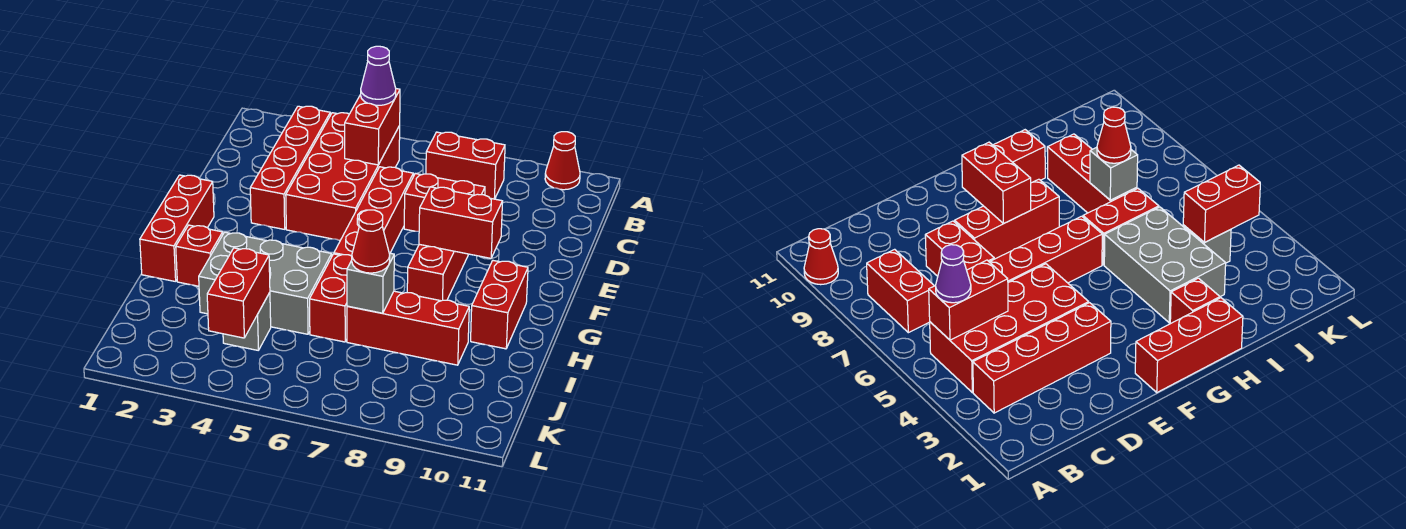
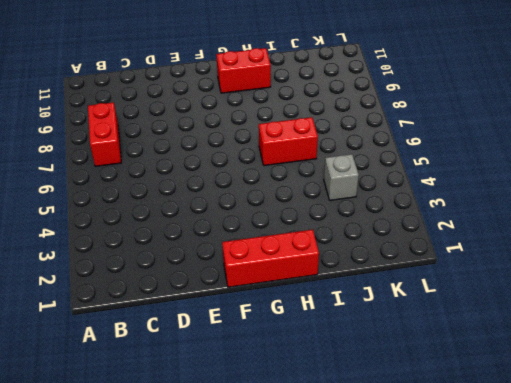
none -> red cone A10 level 1
none -> red brick B3:E3 level 1
none -> red brick B4:E5 level 1

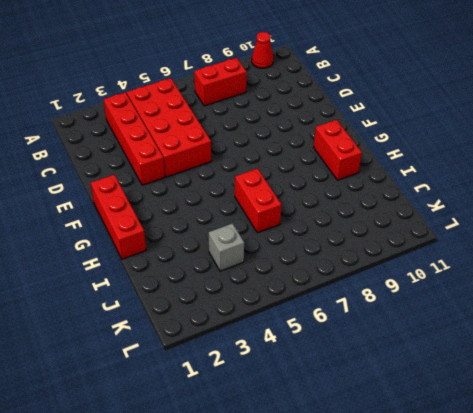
none -> red brick D6:G6 level 1
none -> red brick D7:D8 level 1
none -> red brick E8:G8 level 1

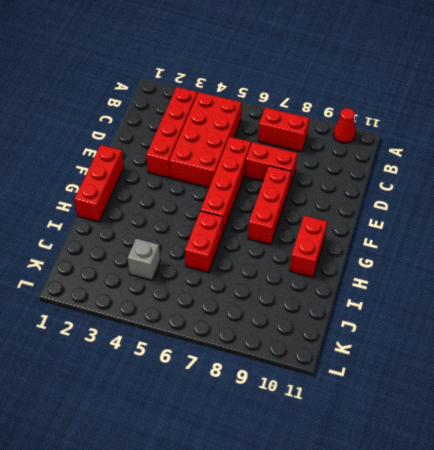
none -> red brick H2 level 1
none -> grey brick H3:I5 level 1
none -> red brick I7:I9 level 1

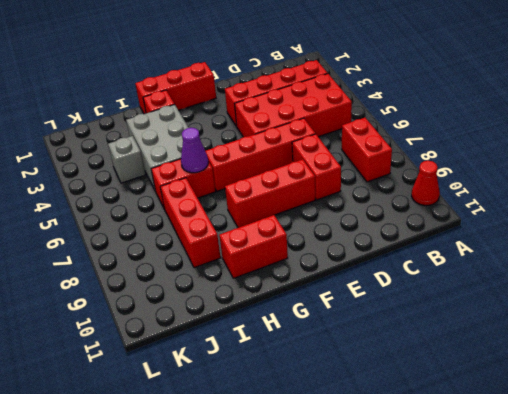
purple cone H6 level 2 -> purple cone B5 level 3
none -> red brick B5:C5 level 2
none -> red brick F8:F9 level 2
none -> grey brick I7 level 2

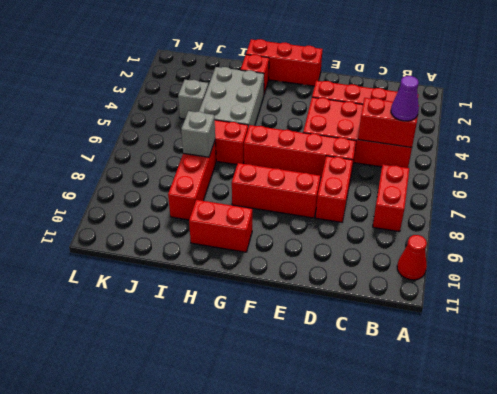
none -> red brick F8:F9 level 2
none -> red brick J4:K4 level 2
none -> red cone I7 level 3

